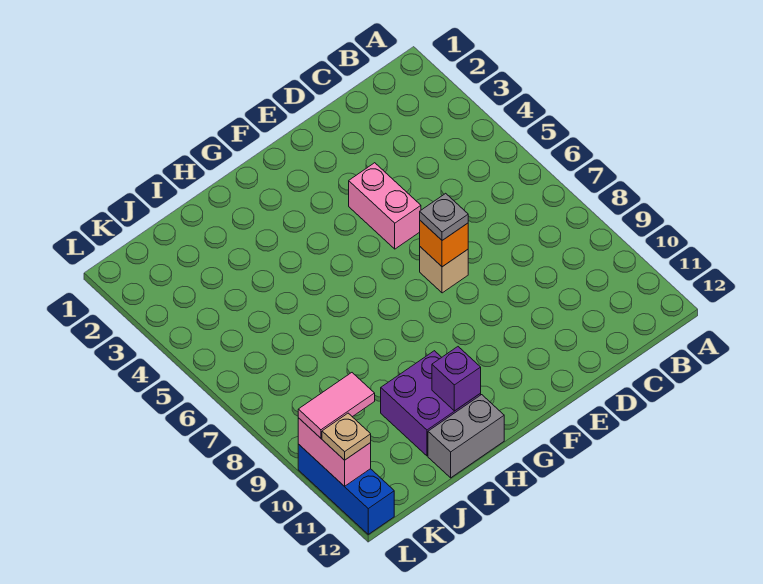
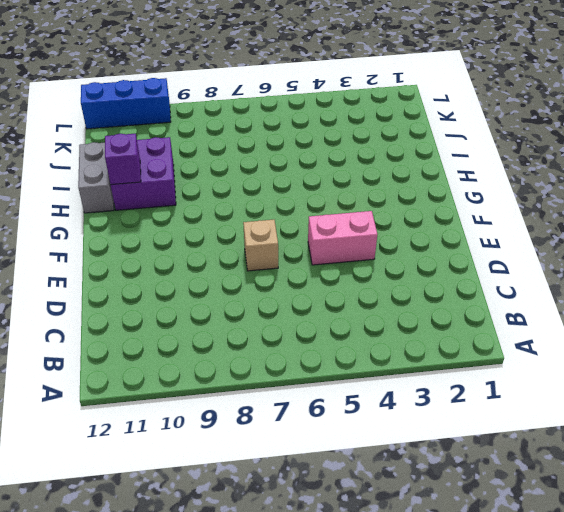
none -> orange brick E7 level 2
none -> pink brick L10:L11 level 2

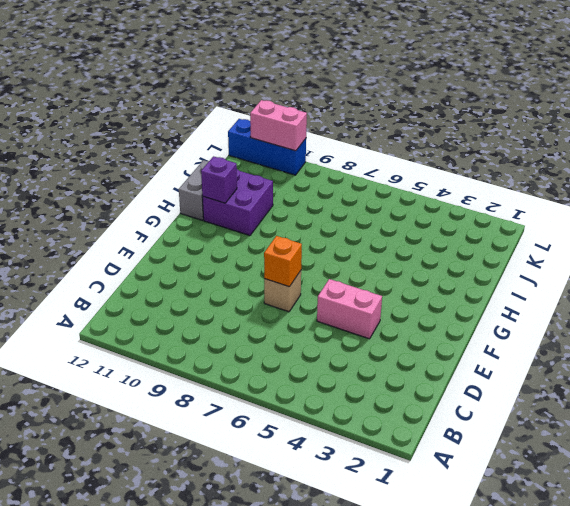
none -> grey plate E7 level 3
none -> pink tile K10:L10 level 3

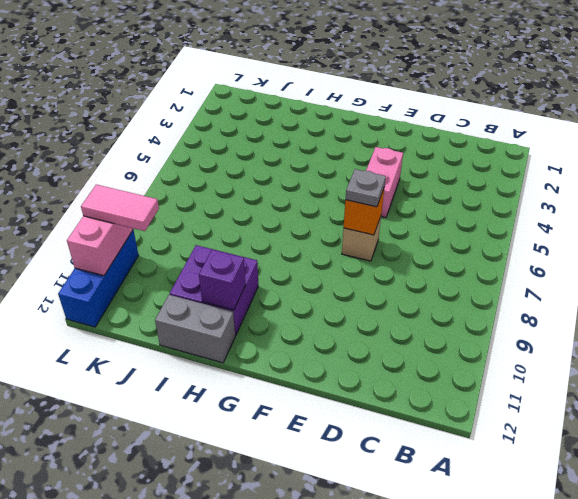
none -> tan plate L11 level 3

